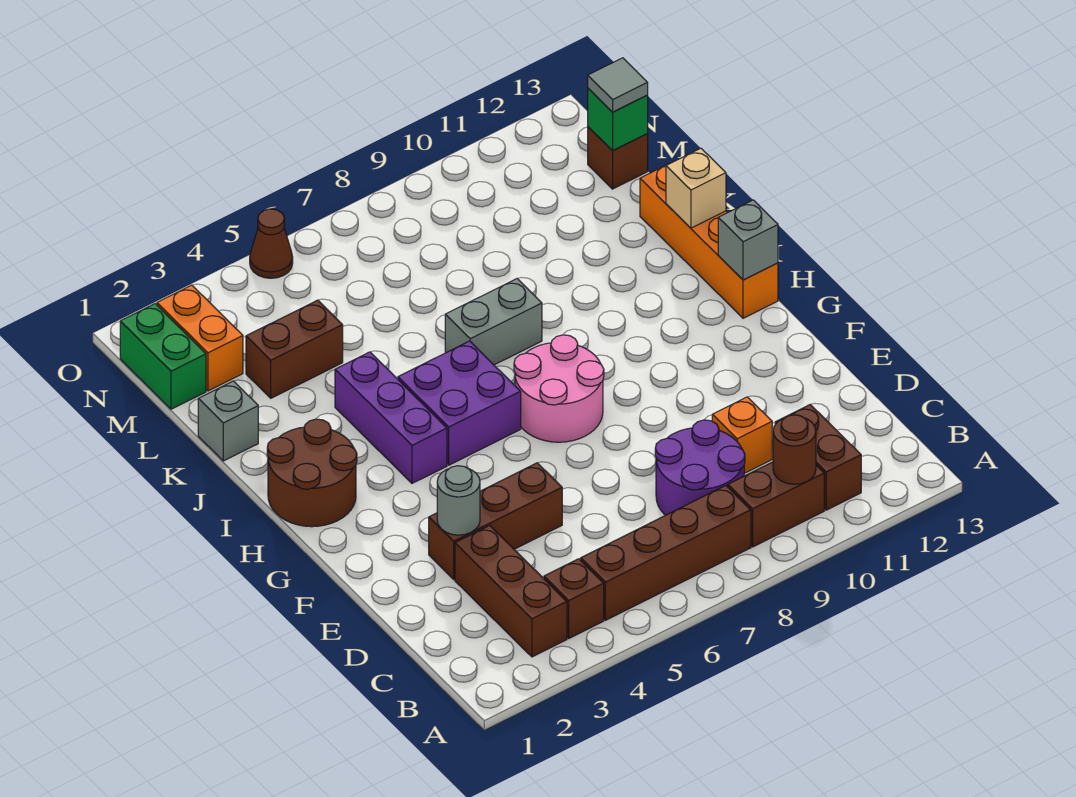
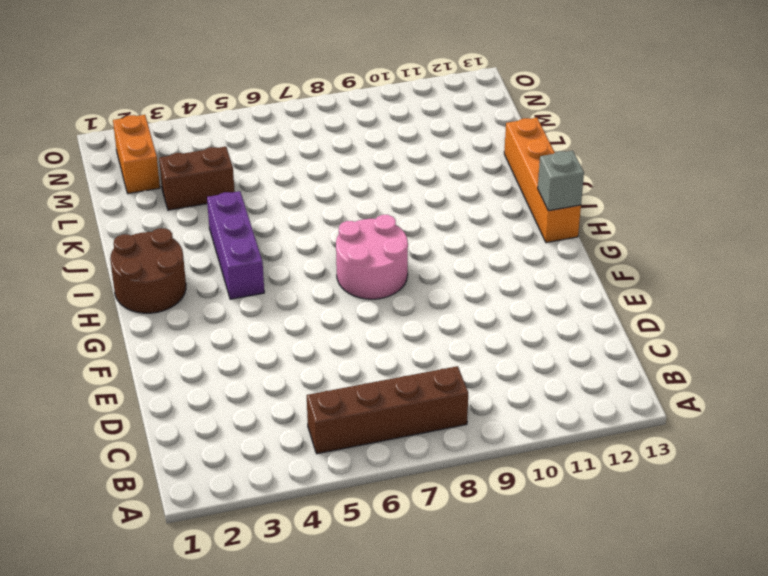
none -> brown brick B3:D3 level 1
none -> brown brick B4 level 1
none -> brown brick B9:B10 level 1

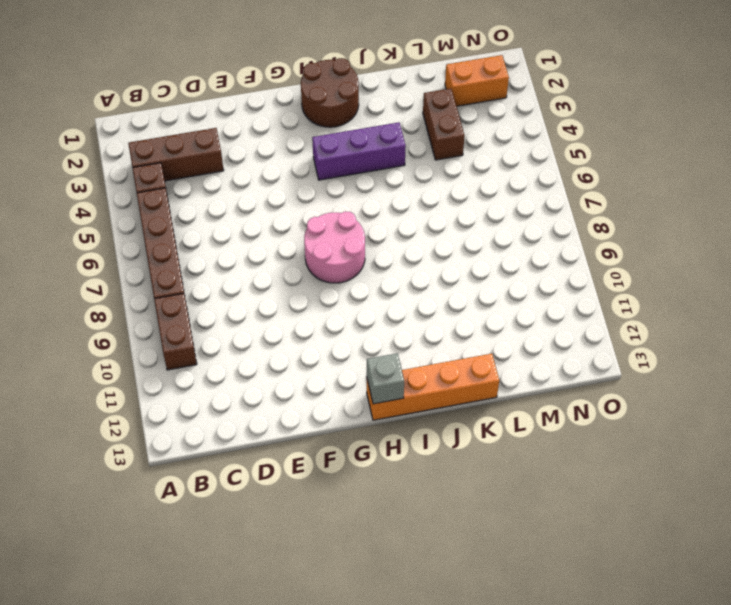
none -> brown brick B11:C11 level 1
none -> purple round brick C8:D9 level 1
none -> orange brick D10 level 1

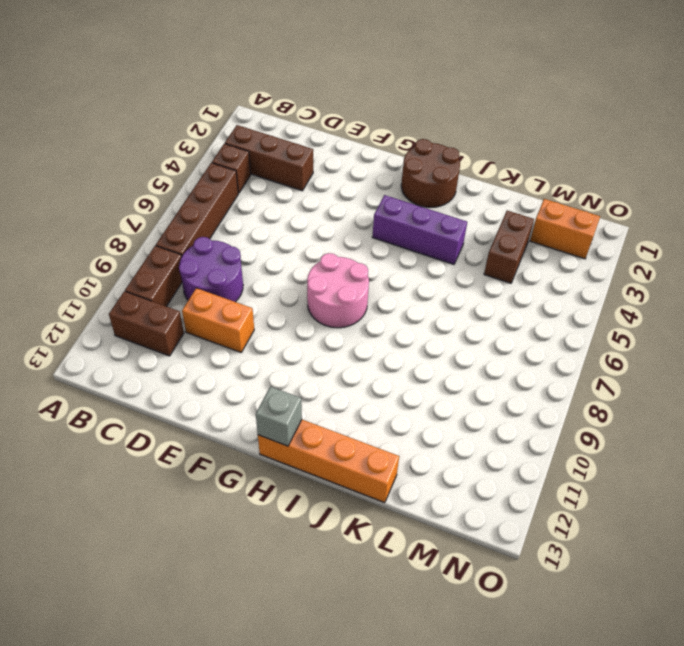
orange brick D10:E10 level 1 -> orange brick D10 level 1
none -> brown brick E3:E5 level 1
none -> purple brick H5:I6 level 1
none -> grey brick J7:J8 level 1

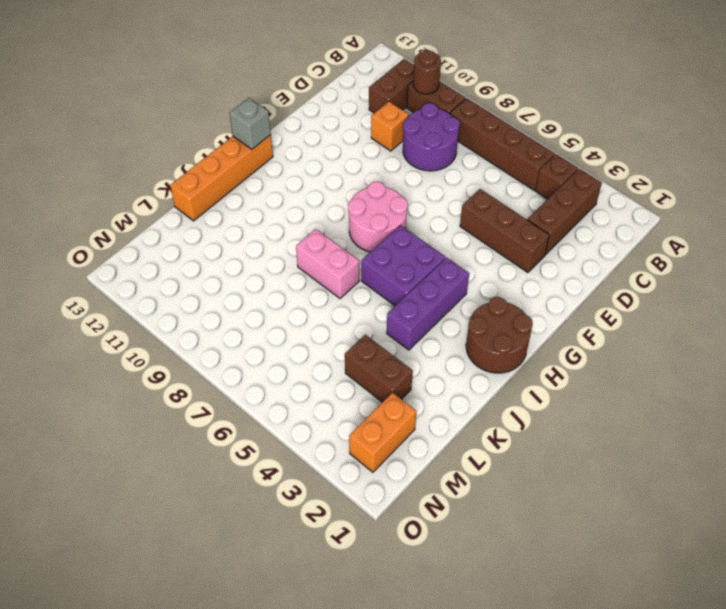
pink brick J7:J8 level 1 -> grey brick J7:J8 level 1
none -> grey brick K1 level 1
none -> green brick M1:N1 level 1
none -> brown brick M13 level 1

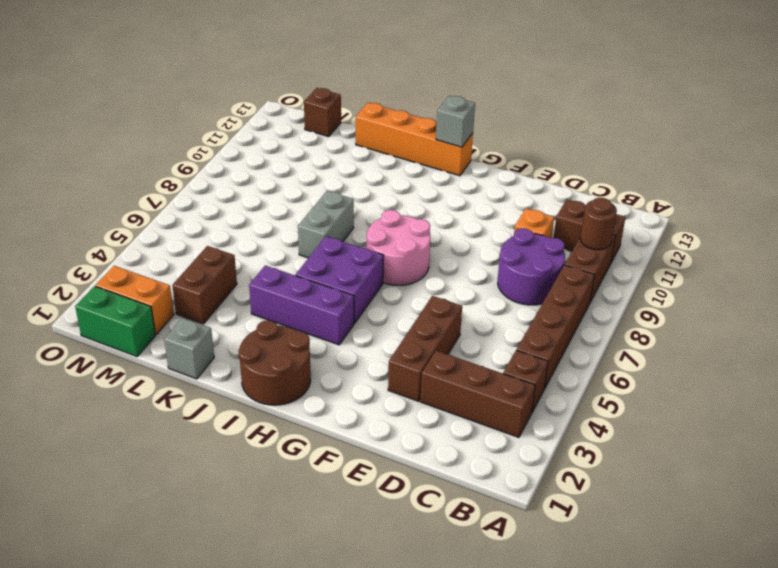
none -> brown cone O5 level 1
none -> grey round brick E3 level 2
none -> tan brick J13 level 2

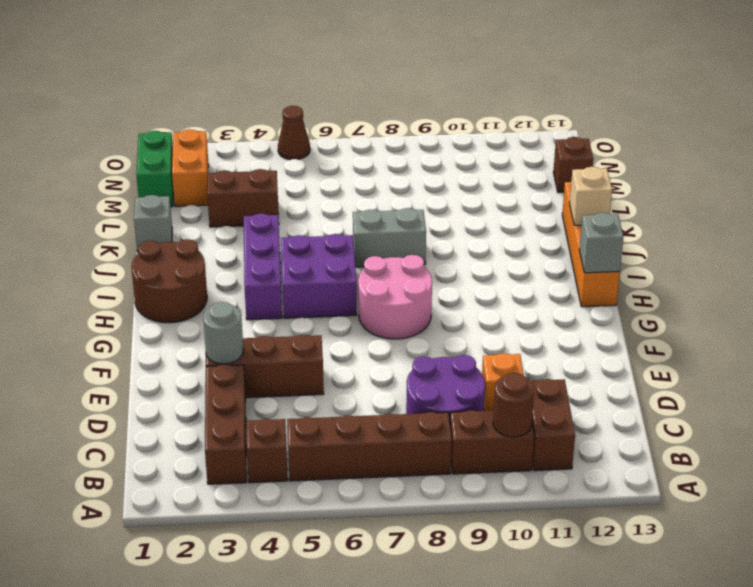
none -> green brick M13 level 2
none -> grey tile M13 level 3

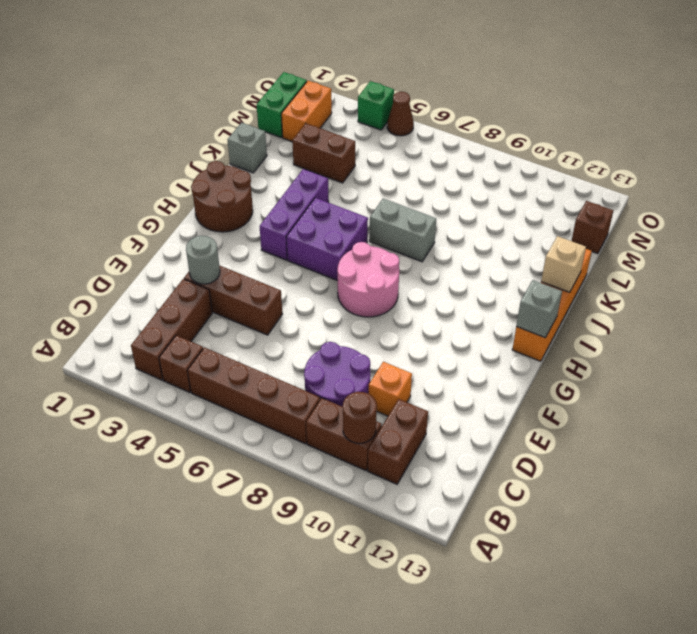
green brick O4 level 1 -> green brick M13 level 2
none -> grey tile M13 level 3

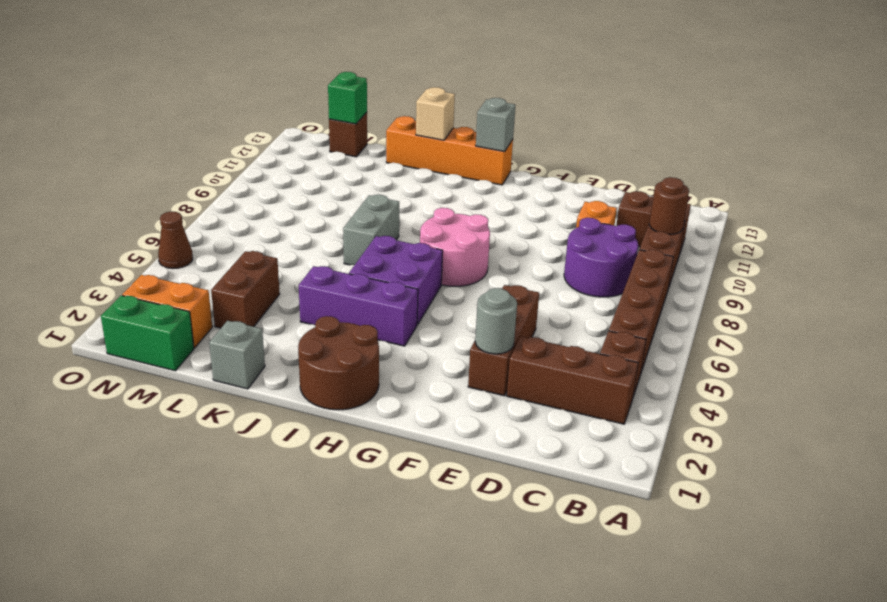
none -> grey tile M13 level 3

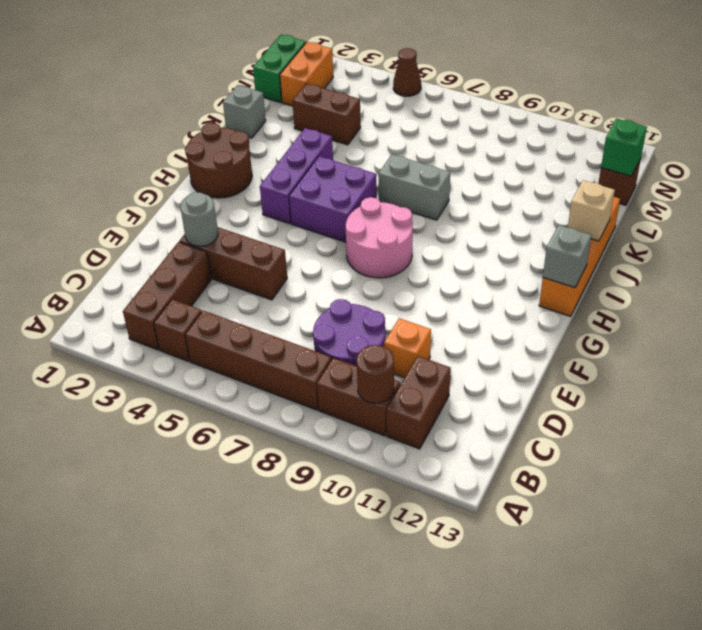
none -> grey tile M13 level 3

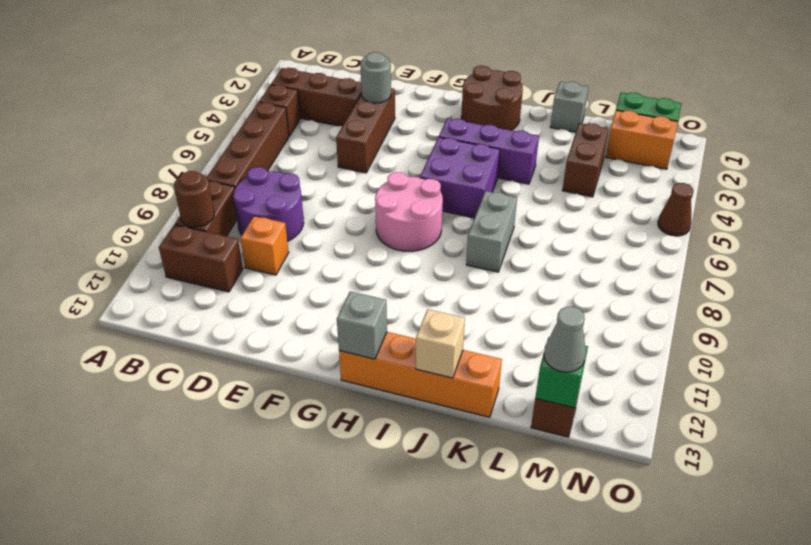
grey cone M13 level 3 -> grey tile M13 level 3

